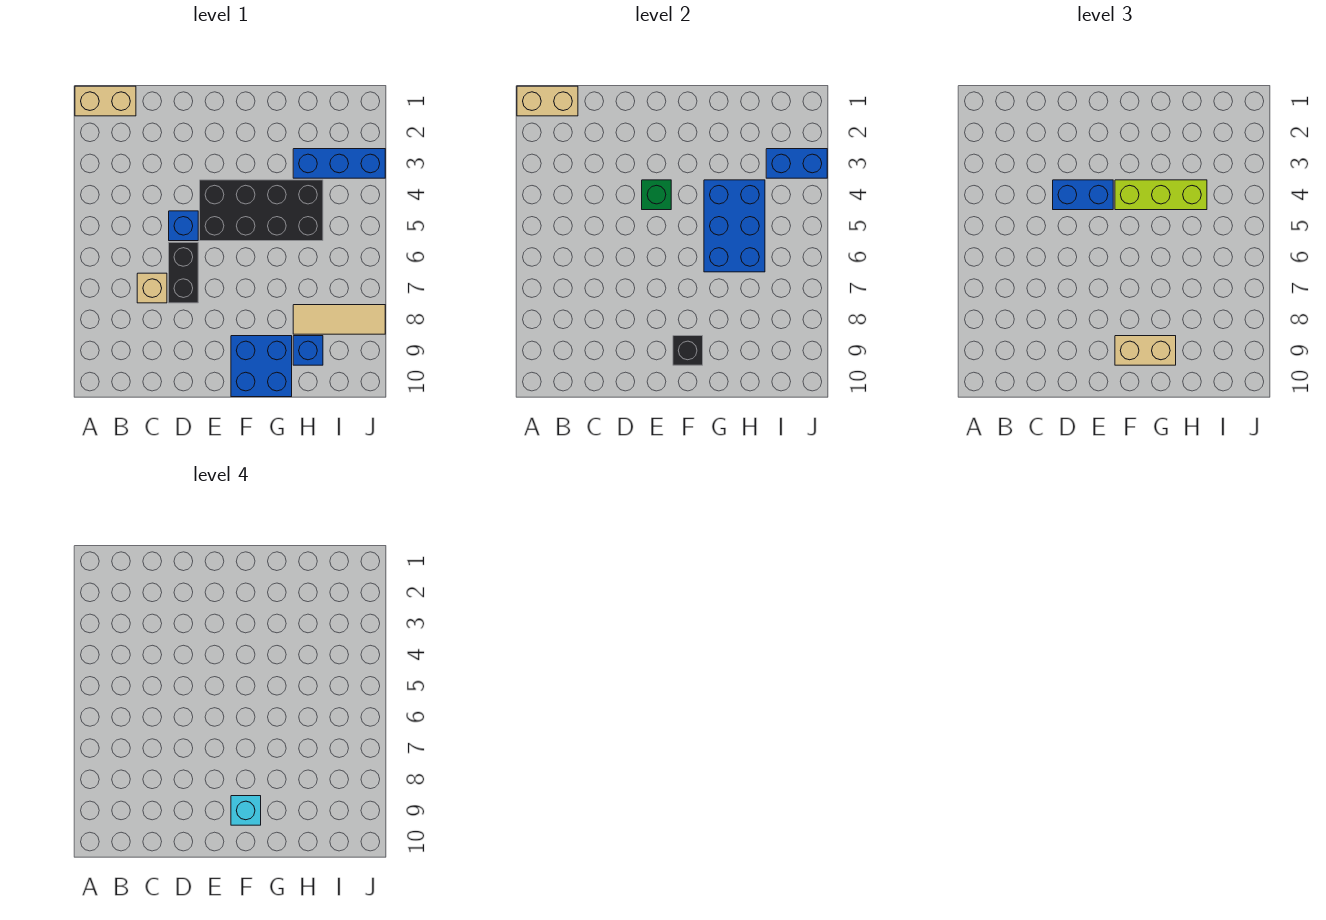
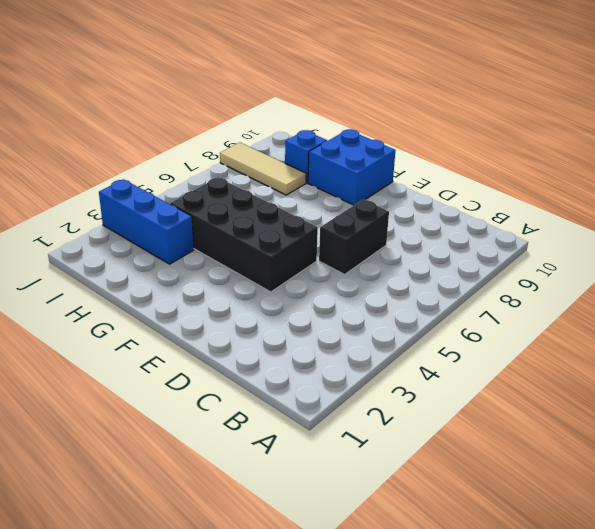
none -> tan brick A1:B1 level 1
none -> tan brick C7 level 1
none -> blue brick D5 level 1

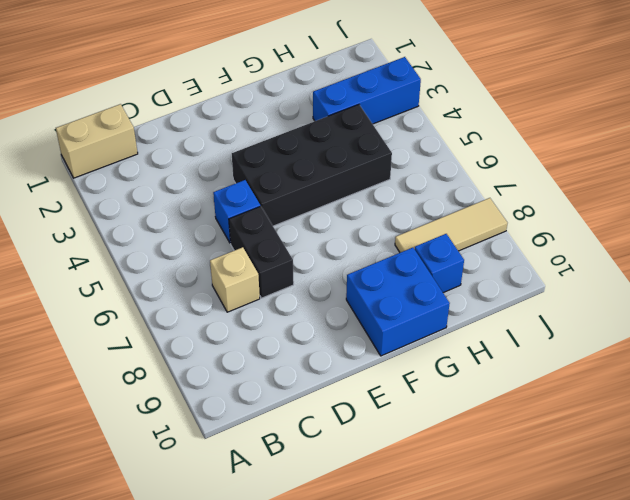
none -> tan brick A1:B1 level 2
none -> green brick E4 level 2
none -> black brick F9 level 2

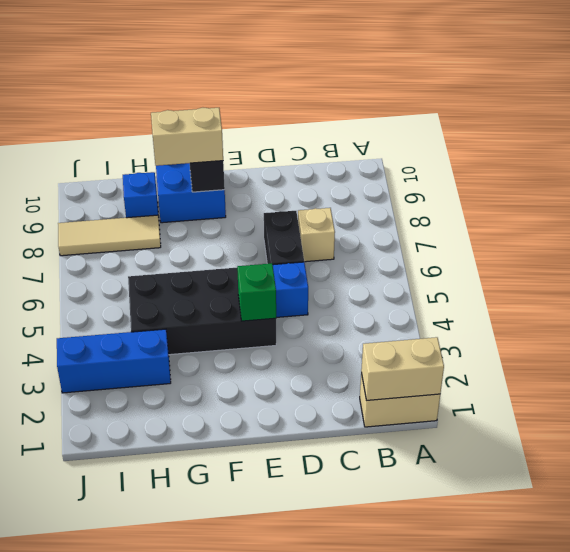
none -> blue brick G4:H6 level 2
none -> blue brick I3:J3 level 2
none -> blue brick D4:E4 level 3

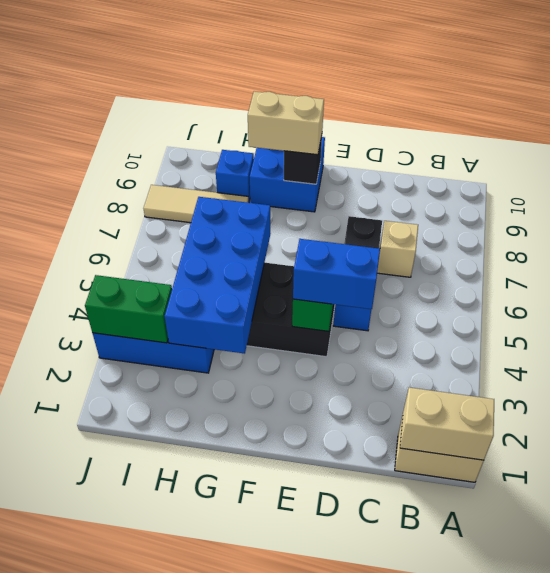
blue brick G3:H6 level 2 -> blue brick G4:H6 level 2
green brick I3:J3 level 2 -> blue brick I3:J3 level 2
none -> lime brick F4:H4 level 3
none -> cyan brick F9 level 4

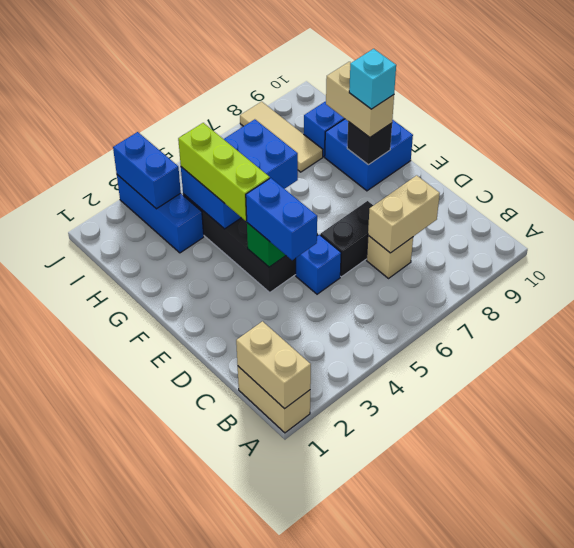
tan brick C7:C8 level 2 -> none

